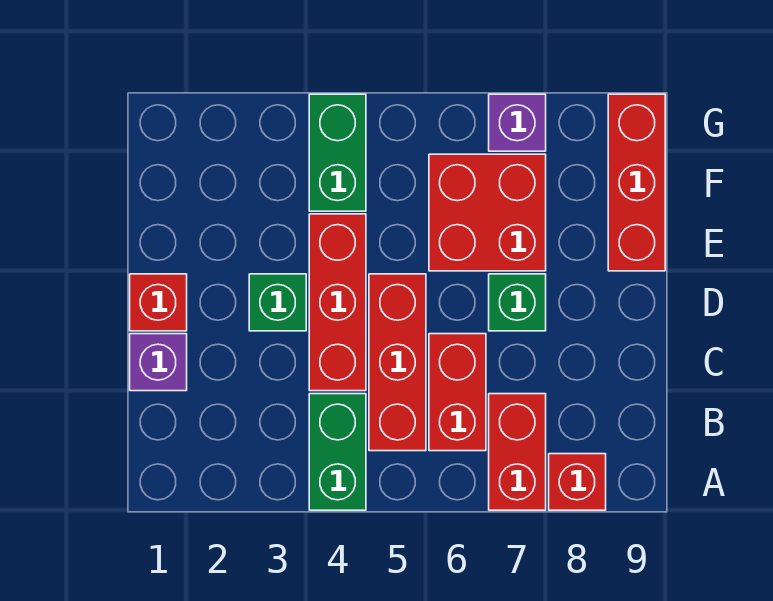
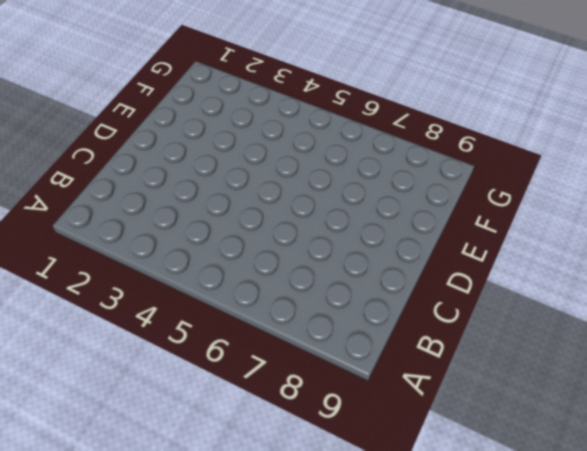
none -> green brick A4:B4 level 1
none -> red brick A7:B7 level 1
none -> red brick A8 level 1

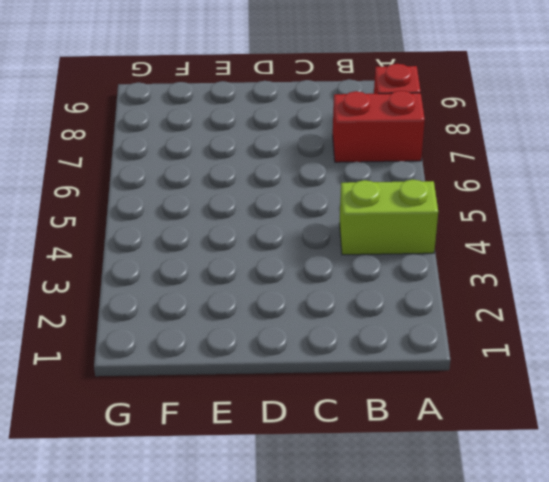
lime brick A4:B4 level 1 -> green brick A4:B4 level 1
none -> red brick B5:D5 level 1
none -> red brick B6:C6 level 1
none -> purple brick C1 level 1

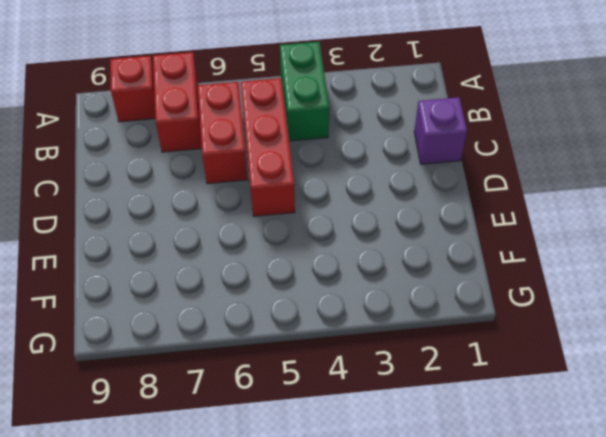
none -> red brick C4:E4 level 1
none -> red brick D1 level 1
none -> green brick D3 level 1

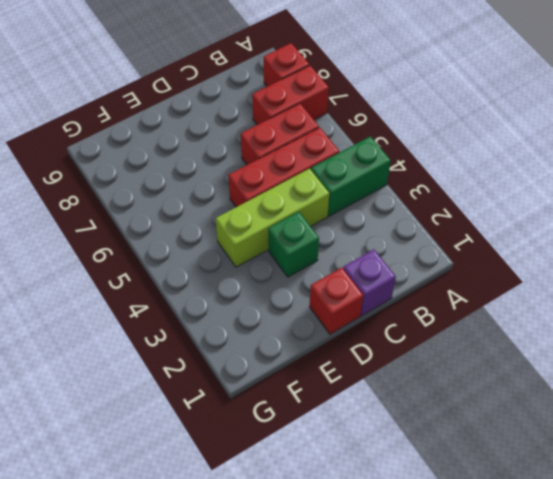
lime brick C4:E4 level 1 -> red brick C4:E4 level 1
none -> green brick D7 level 1
none -> red brick E6:F7 level 1
none -> red brick E9:G9 level 1

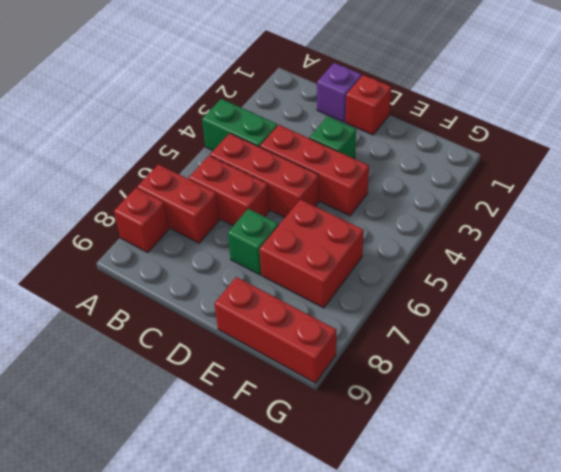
none -> green brick F4:G4 level 1
none -> purple brick G7 level 1

